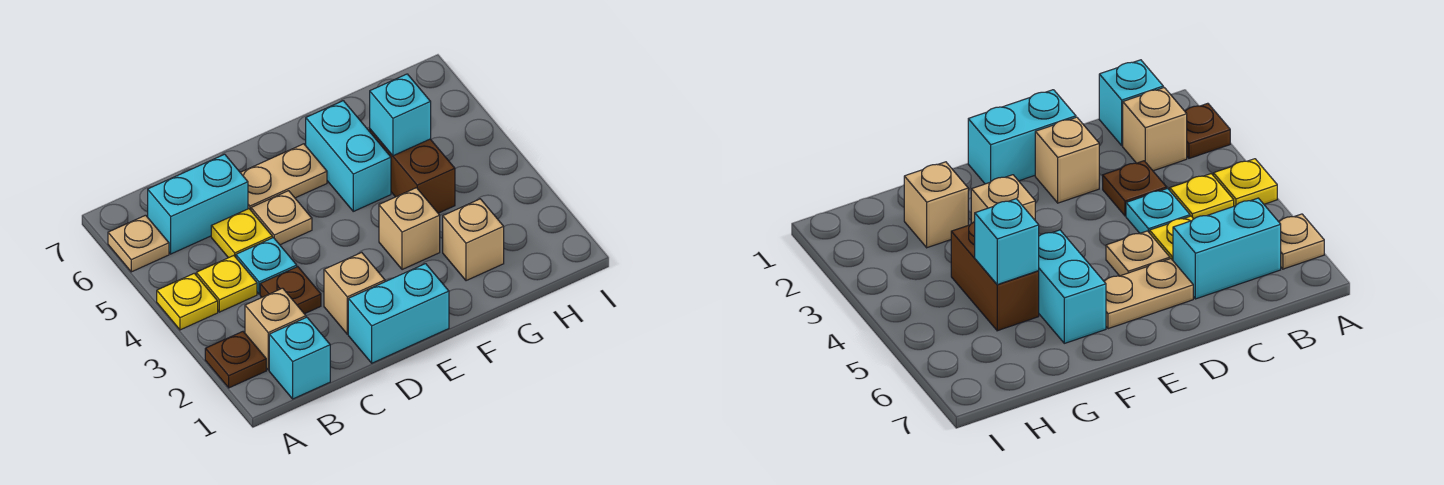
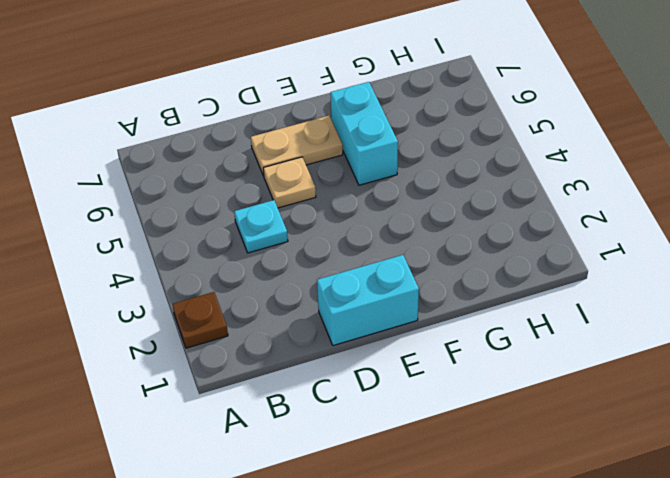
none -> yellow plate A4 level 1
none -> tan plate A6 level 1
none -> cyan brick B1 level 1

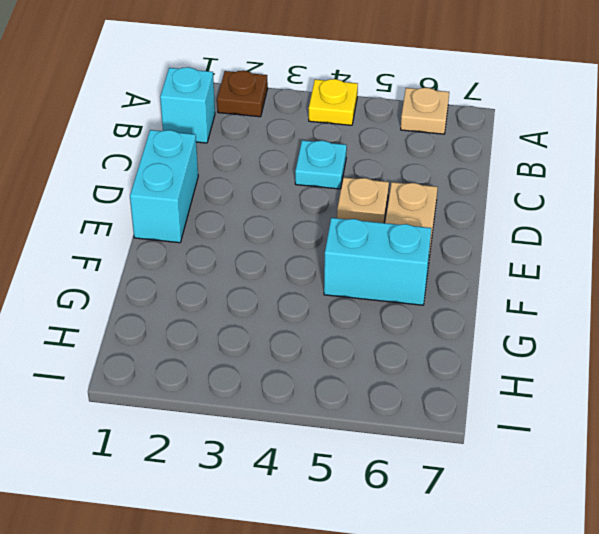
none -> tan brick B2 level 1
none -> yellow plate B4 level 1
none -> cyan brick B6:C6 level 1

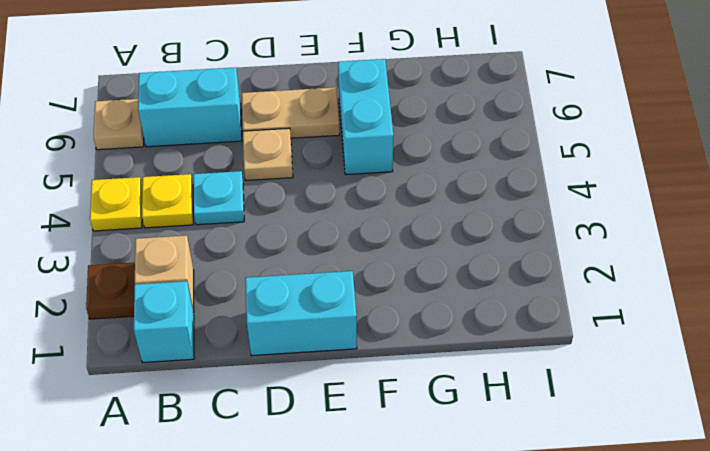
none -> brown plate C3 level 1
none -> yellow plate C5 level 1
none -> tan brick D2 level 1

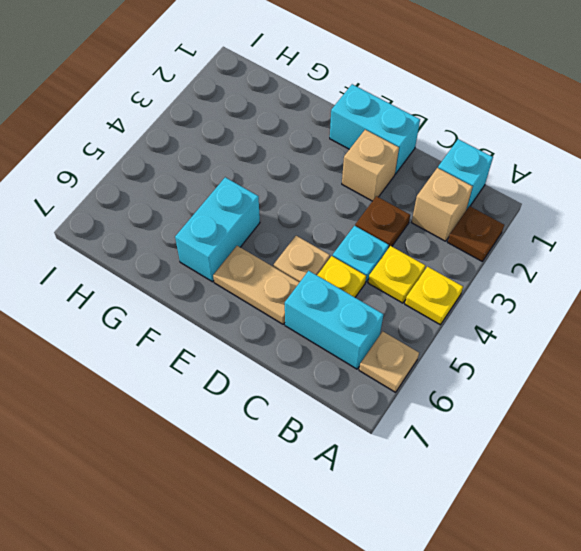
none -> tan brick F3 level 1
none -> tan brick G2 level 1
none -> brown brick G4:G5 level 1

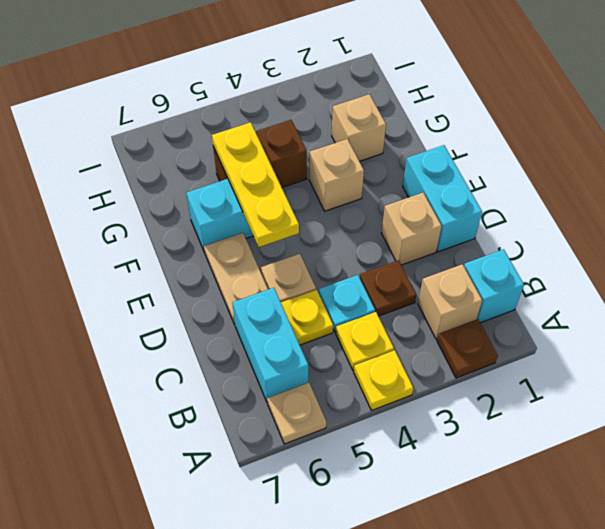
yellow plate E5:G5 level 2 -> cyan brick G5 level 2

